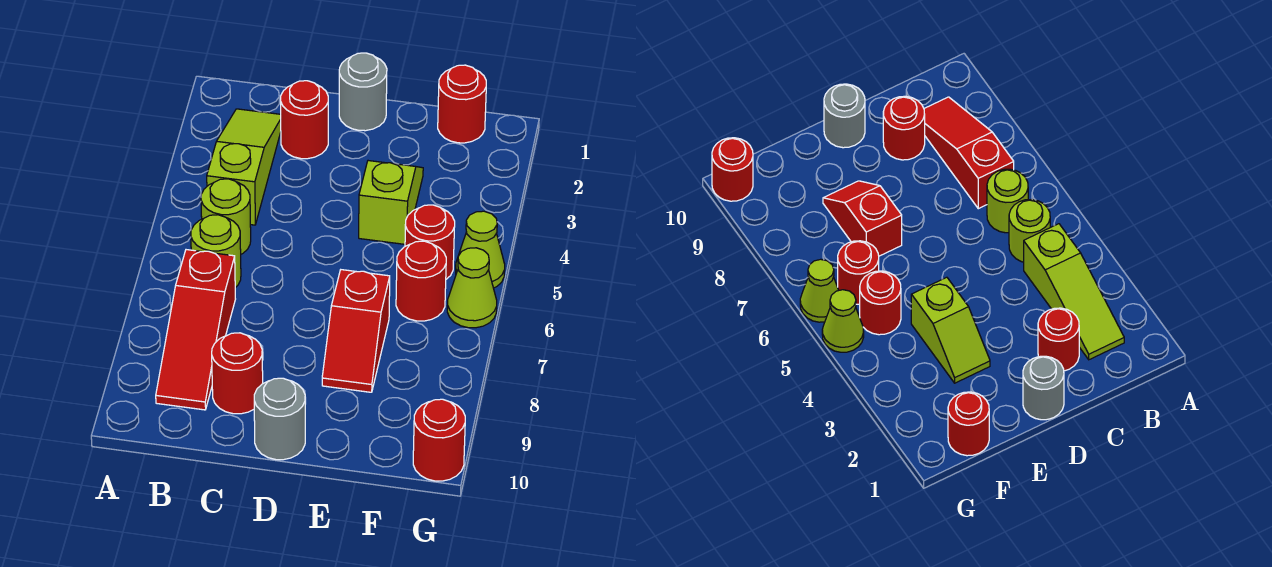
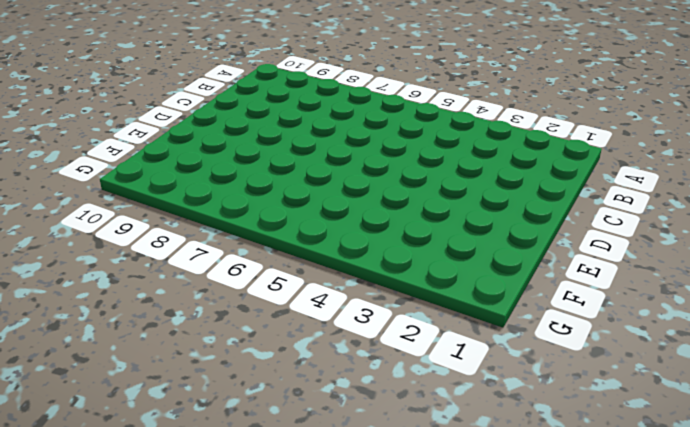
none -> lime slope B2:B4 level 1 top 4
none -> lime round brick B5 level 1
none -> lime round brick B6 level 1

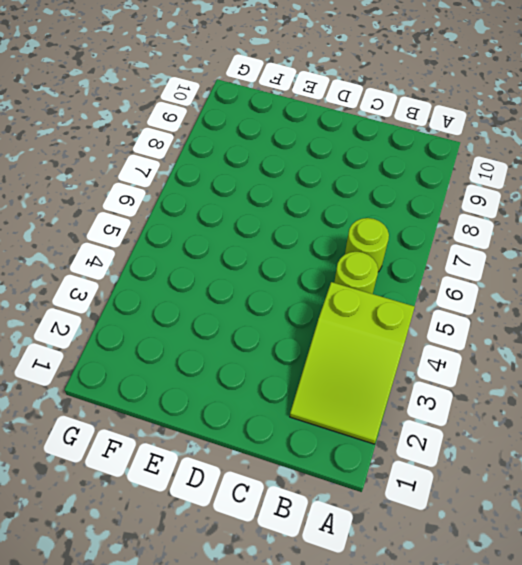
lime slope A2:B4 level 1 top 4 -> lime slope B2:B4 level 1 top 4
none -> red slope B7:B9 level 1 top 7
none -> red round brick C2 level 1
none -> red round brick C9 level 1

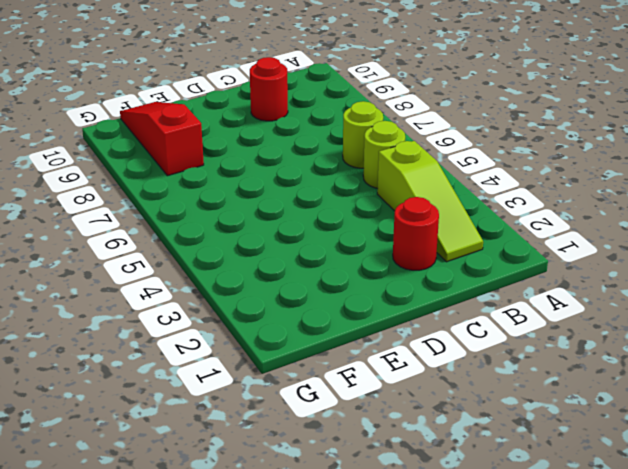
red slope F8:F10 level 1 top 8 -> red slope B7:B9 level 1 top 7
none -> grey round brick D1 level 1
none -> grey round brick D10 level 1
none -> lime slope E3:E4 level 1 top 4

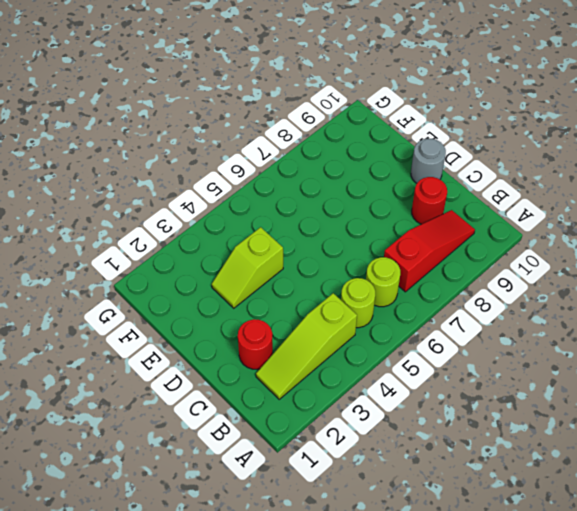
none -> grey round brick D1 level 1
none -> red slope E7:E8 level 1 top 7
none -> red round brick F1 level 1

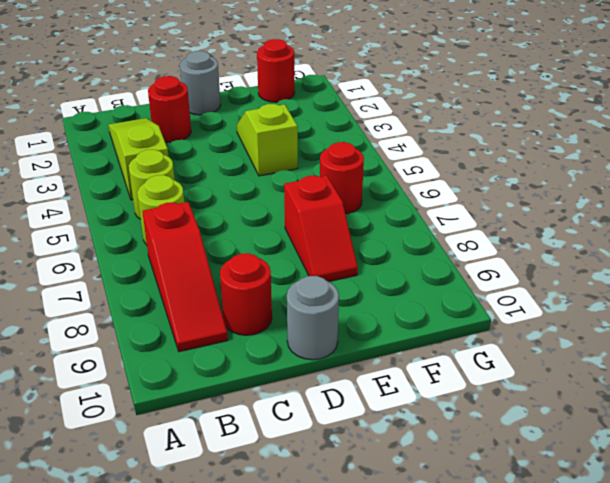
none -> red round brick F5 level 1
none -> lime cone G5 level 1
none -> lime cone G6 level 1

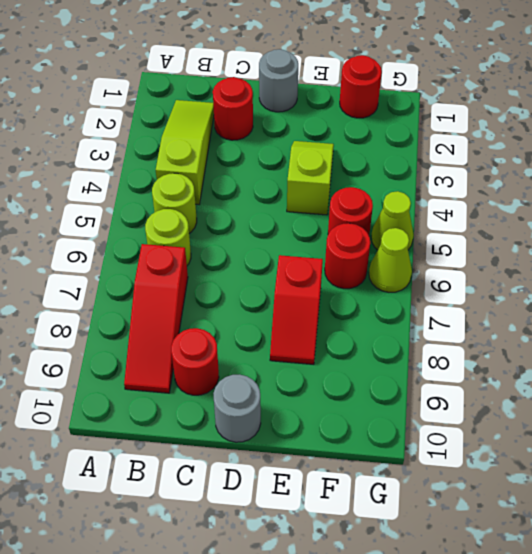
none -> red round brick G10 level 1

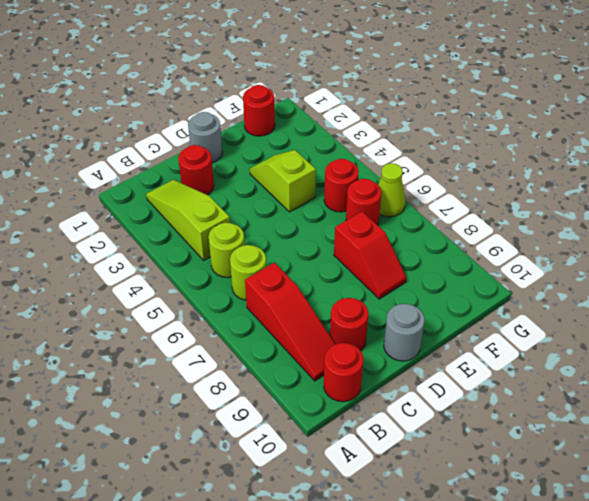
red round brick B10 level 1 -> red round brick G10 level 1
none -> lime cone G5 level 1

